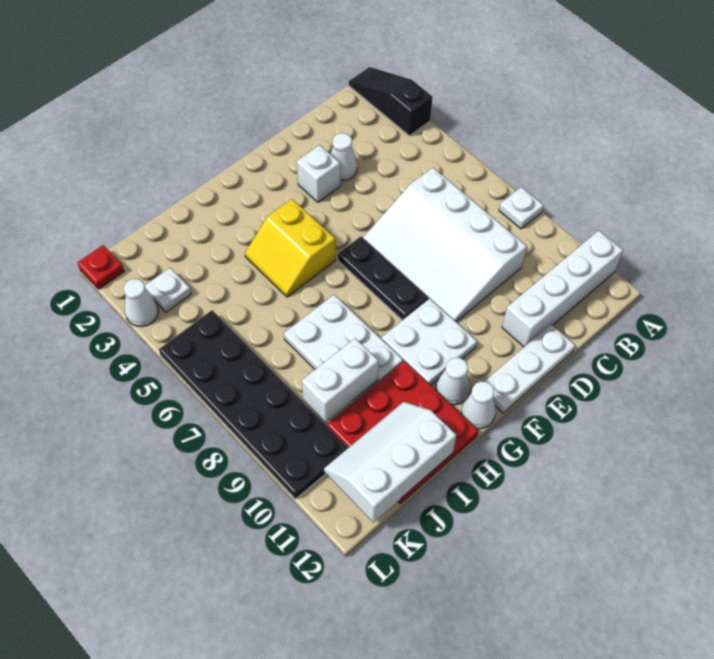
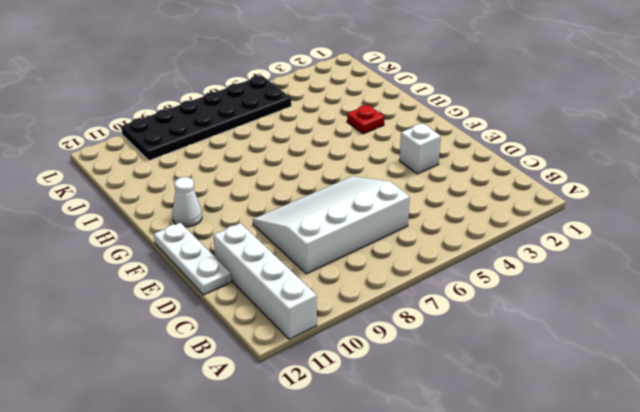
red plate H3 level 1 -> red plate L1 level 1
none -> black slope A1:A3 level 1 top 3
none -> white plate A8 level 1
none -> white cone D3 level 1

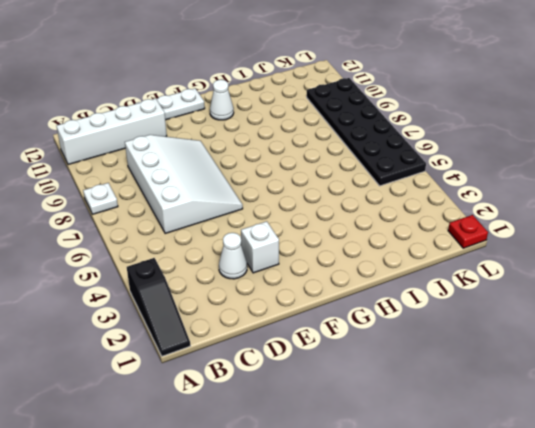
none -> black plate F6:F8 level 1
none -> white plate F9:G10 level 1
none -> yellow slope G4:H5 level 1 top G

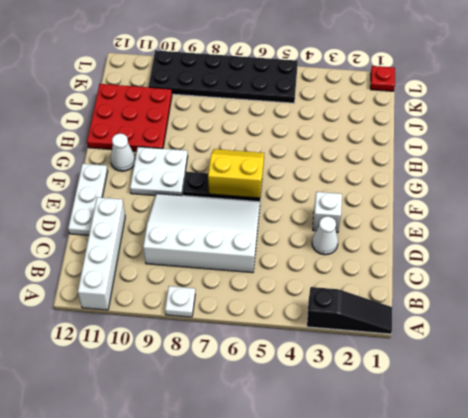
yellow slope F6:G7 level 2 top F -> yellow slope G4:H5 level 1 top G
none -> white cone G12 level 1
none -> white plate H7:I9 level 1
none -> white plate K3 level 1

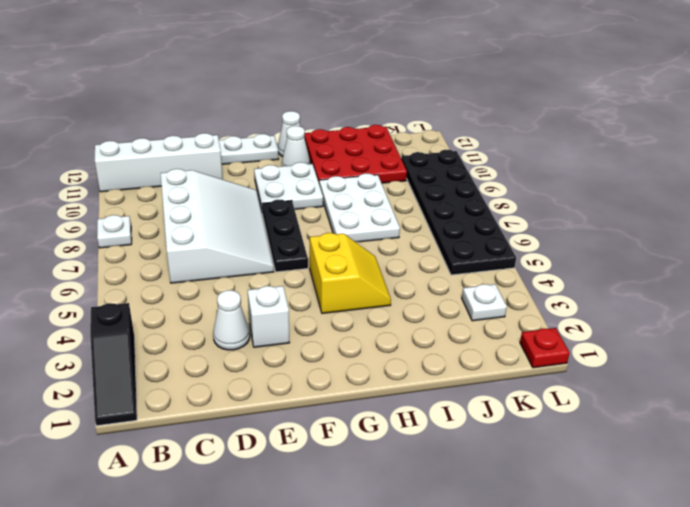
none -> white cone L3 level 1
none -> white brick I9:J9 level 2
none -> white slope I11:K12 level 2 top 12

